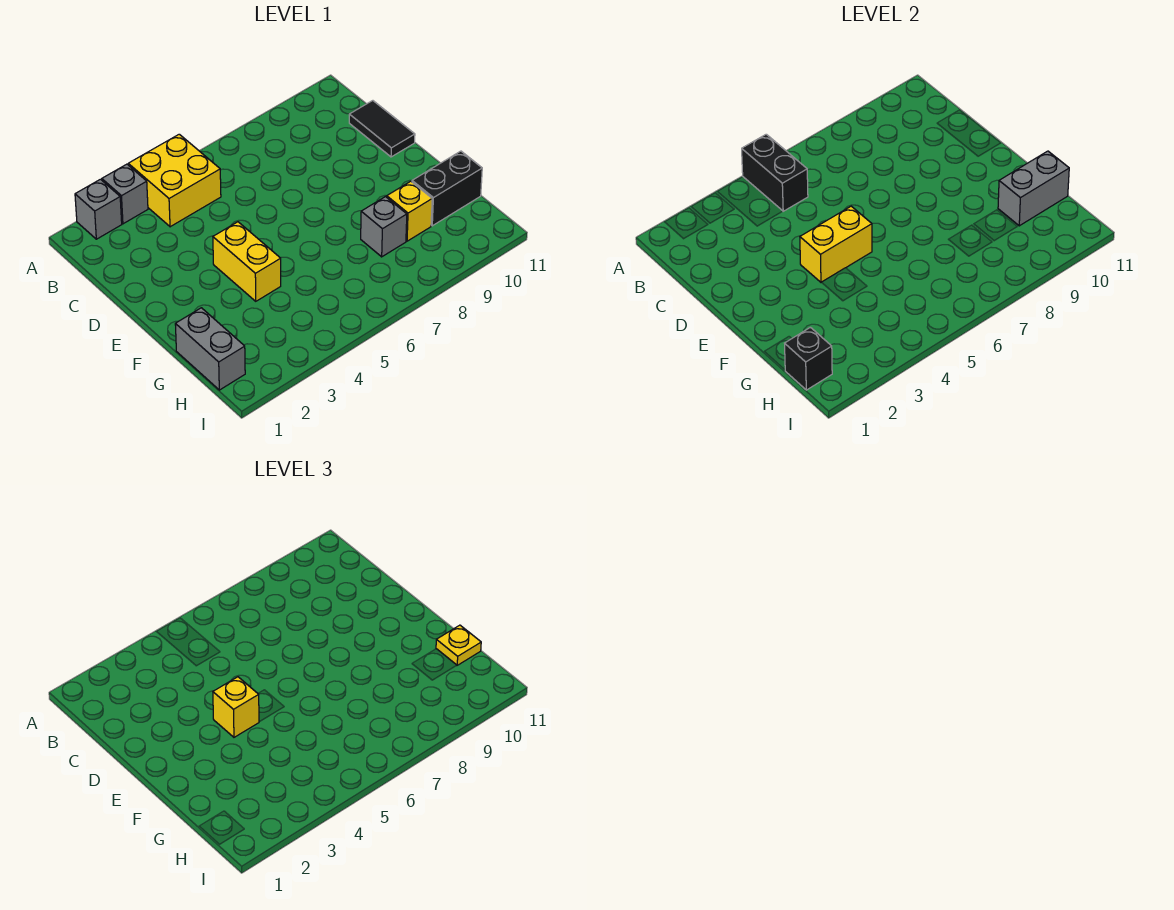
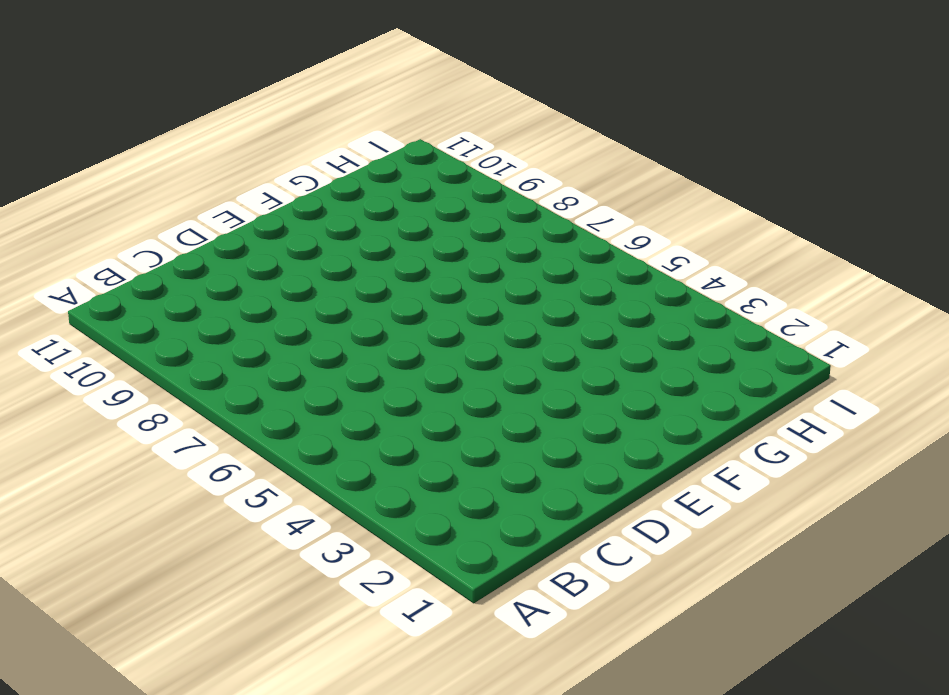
none -> grey brick A2 level 1
none -> grey brick A3 level 1
none -> yellow brick A4:B5 level 1

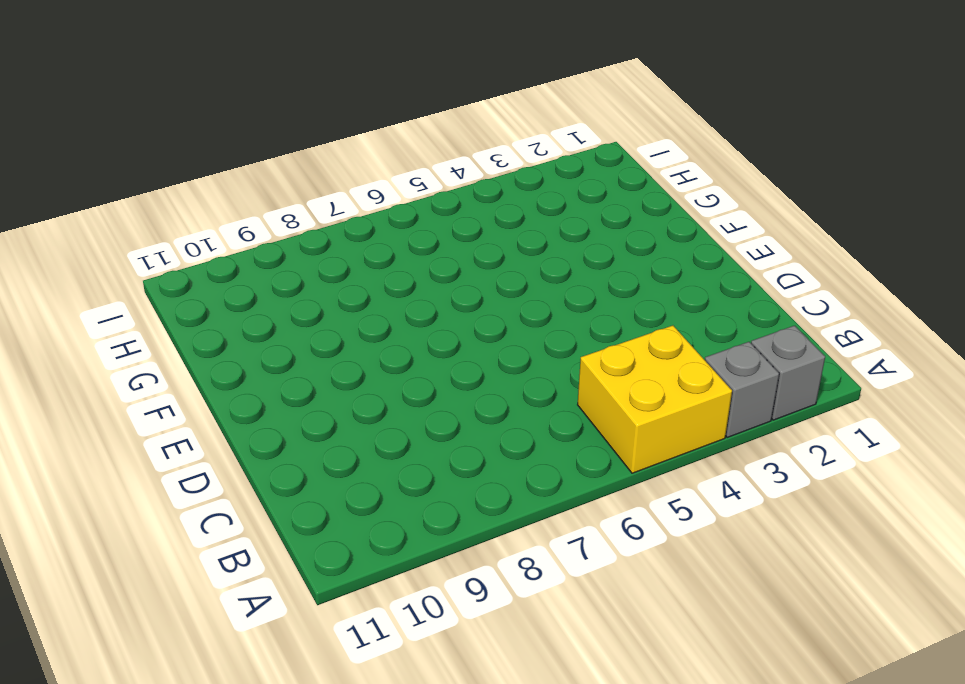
none -> black tile C11:D11 level 1
none -> yellow brick E4:F4 level 1
none -> grey brick G1:H1 level 1

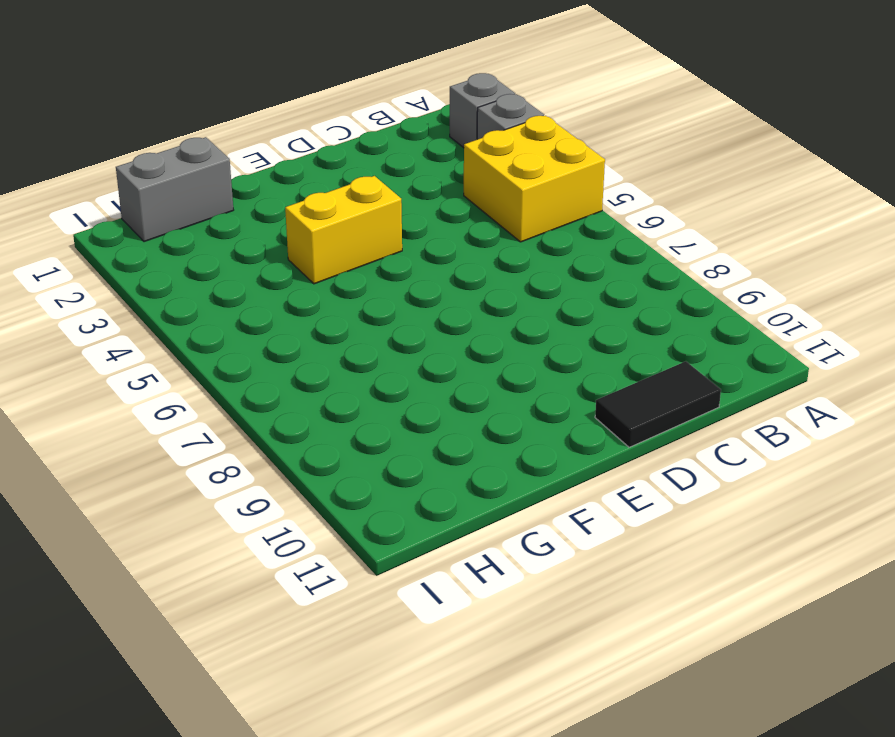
none -> grey brick G8 level 1
none -> yellow brick G9 level 1
none -> black brick G10:G11 level 1

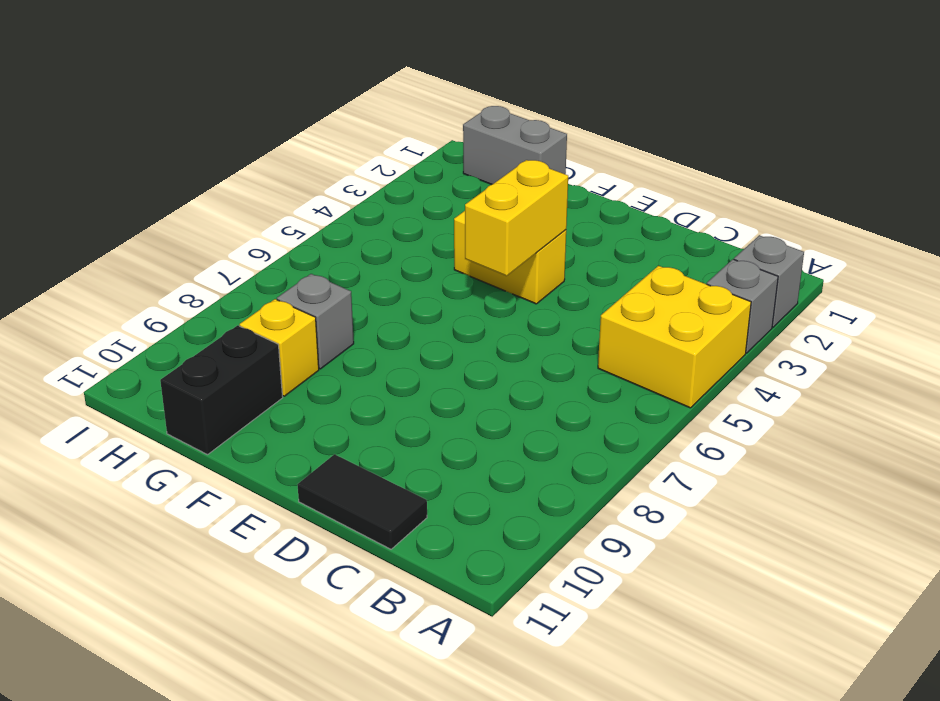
none -> black brick A5:B5 level 2
none -> grey brick G10:G11 level 2
none -> black brick H1 level 2

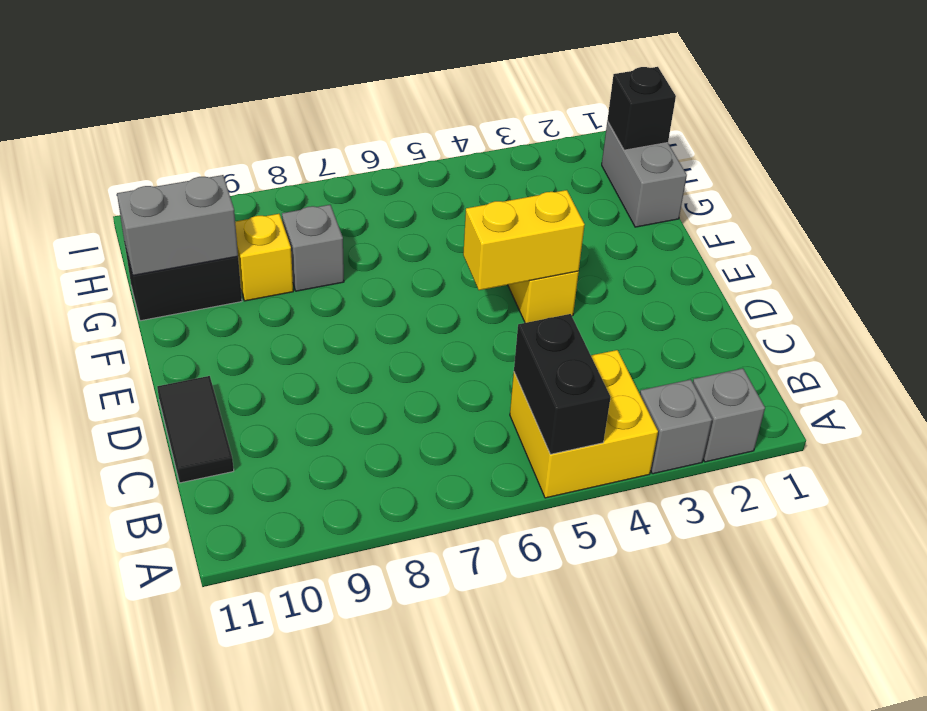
none -> yellow brick E4 level 3
none -> yellow plate G11 level 3

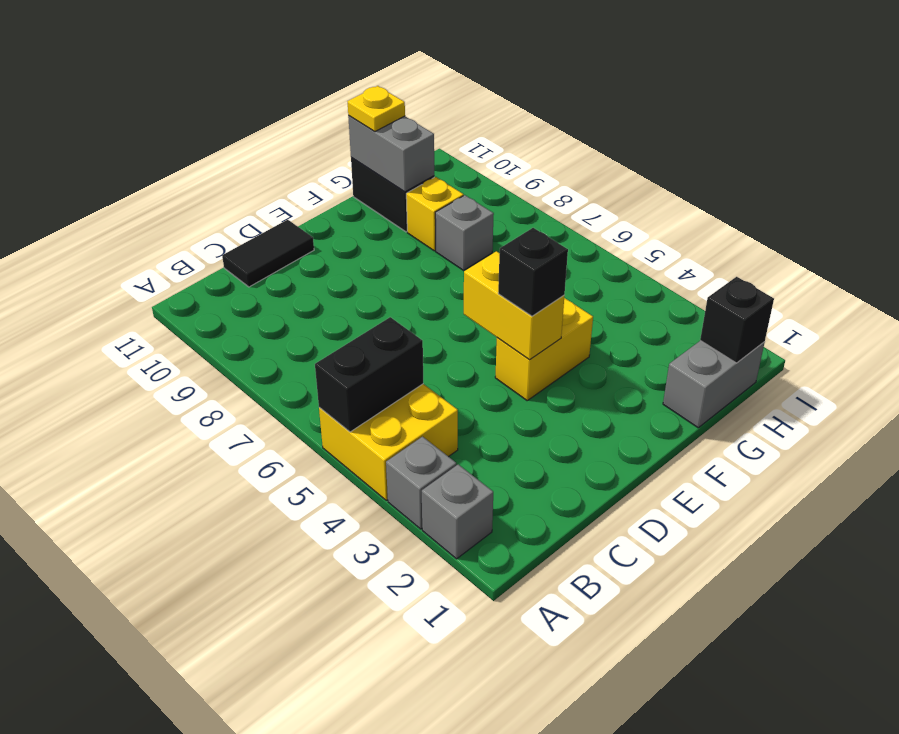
black brick E4 level 3 -> yellow brick E4 level 3

